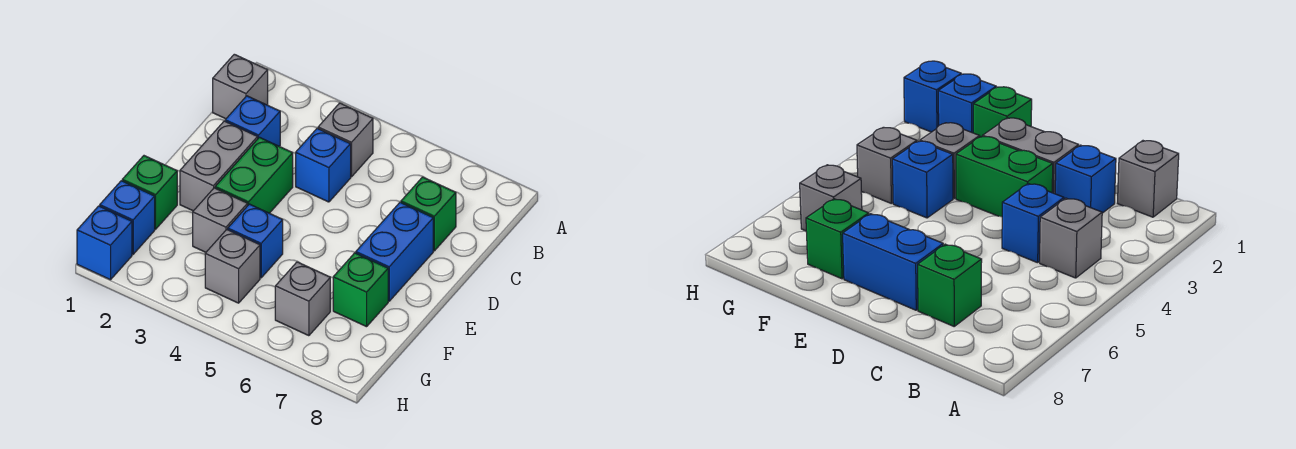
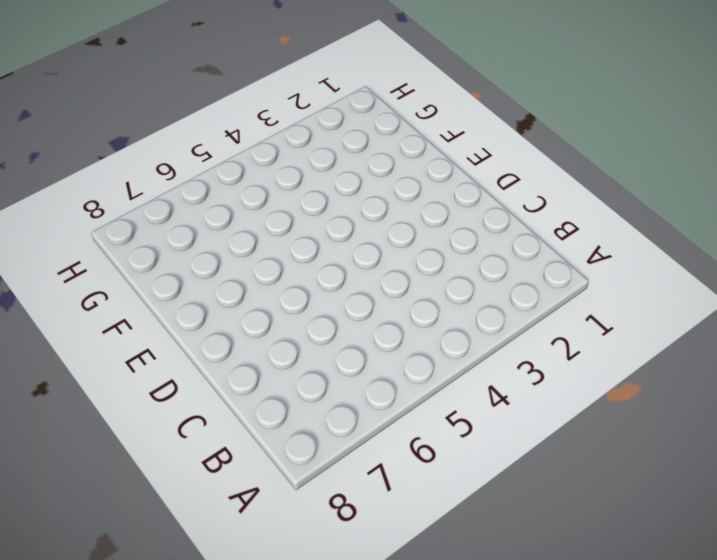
none -> grey brick B1 level 1
none -> grey brick B4 level 1
none -> blue brick C2 level 1

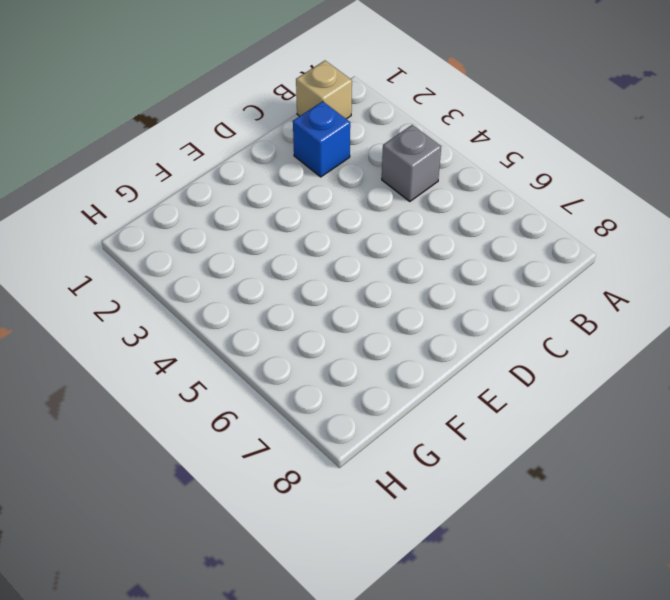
tan brick B1 level 1 -> grey brick B1 level 1
none -> blue brick C4 level 1
none -> green brick C7 level 1
none -> grey brick D2:E2 level 1

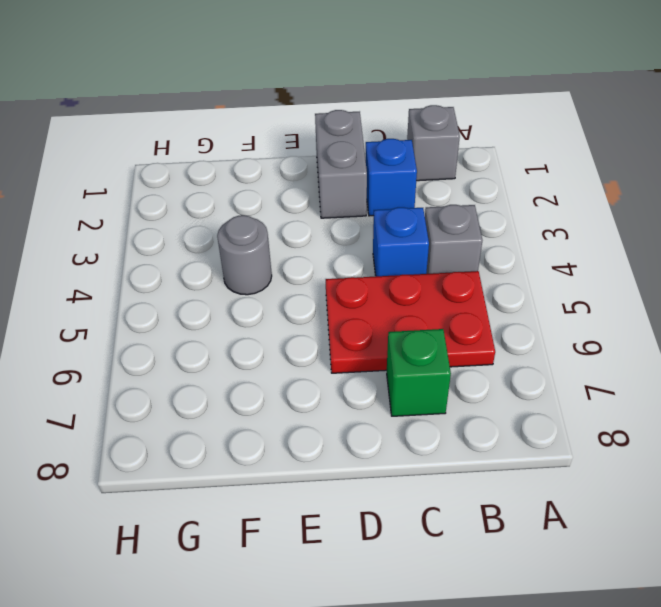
red plate B5:D6 level 1 -> none
grey brick D1:D2 level 1 -> grey brick D2:E2 level 1
grey round brick F4 level 1 -> blue brick F4 level 1
none -> green brick D3:E3 level 1
none -> blue brick D7:E7 level 1
none -> green brick F1 level 1

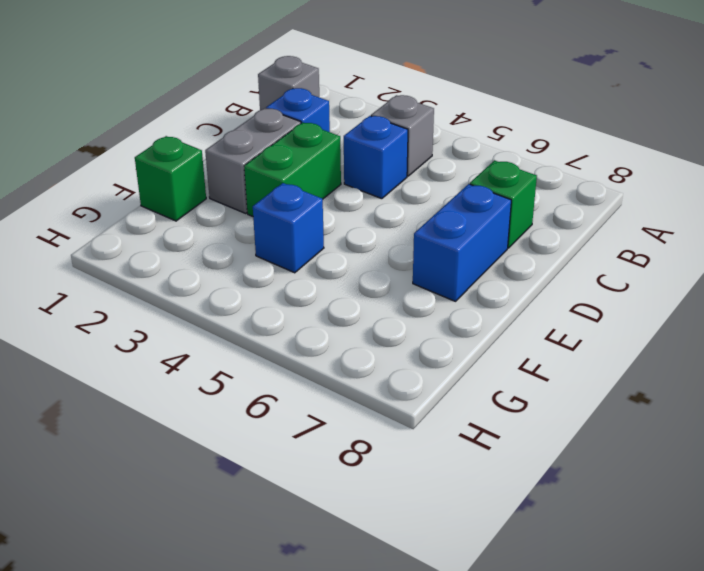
none -> grey brick F3 level 1
none -> green brick F7 level 1
none -> blue brick G1 level 1

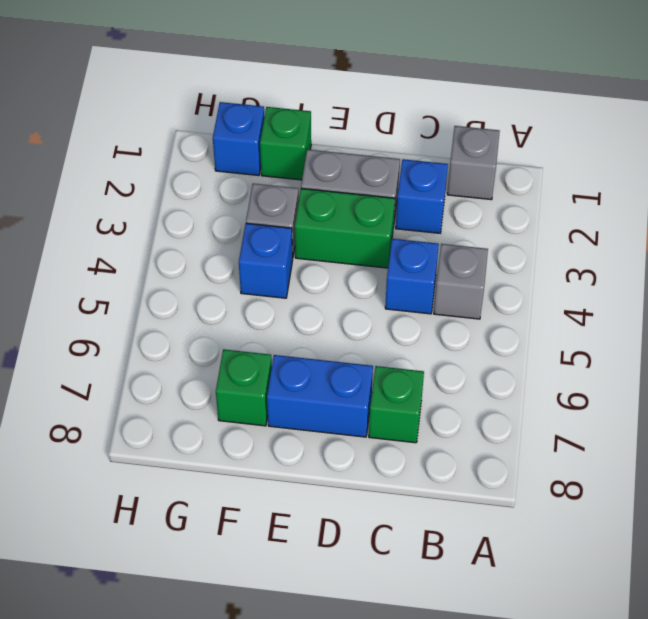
none -> grey brick G4 level 1
none -> grey brick G6 level 1
none -> blue brick H1 level 1

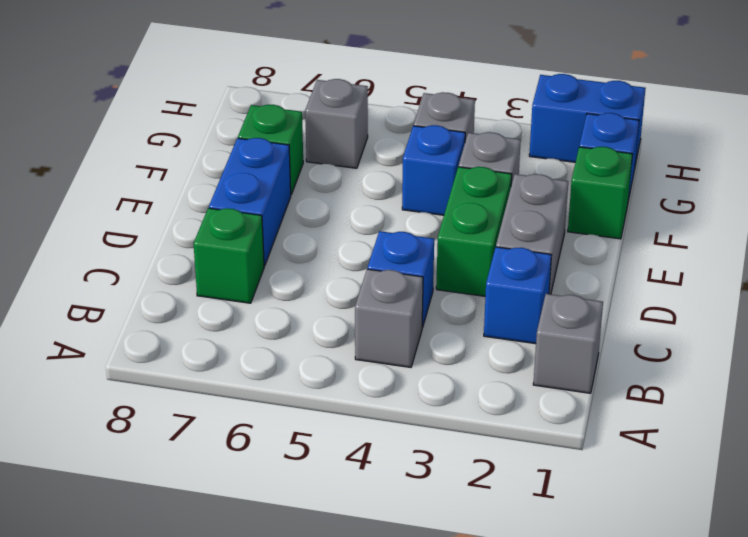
blue brick H1:H2 level 1 -> blue brick H1 level 1

